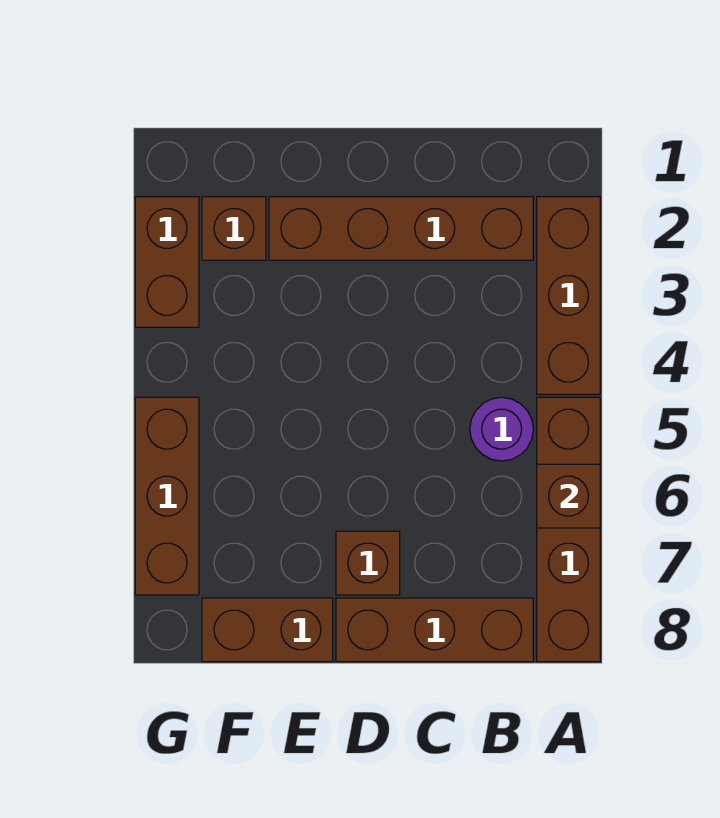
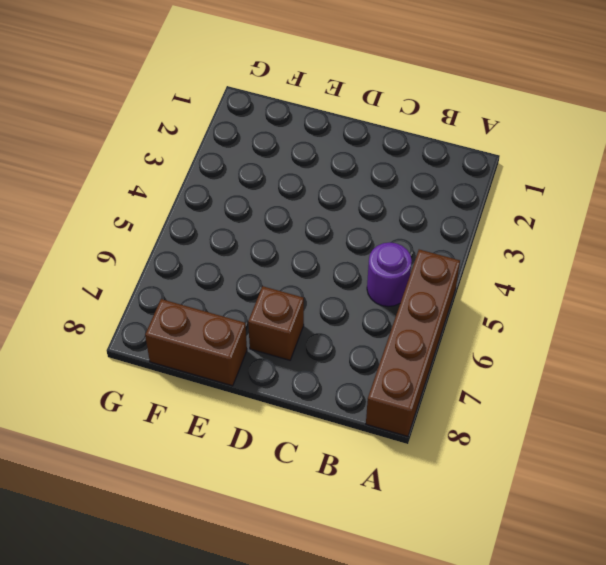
none -> brown brick A2:A4 level 1
none -> brown brick B2:E2 level 1

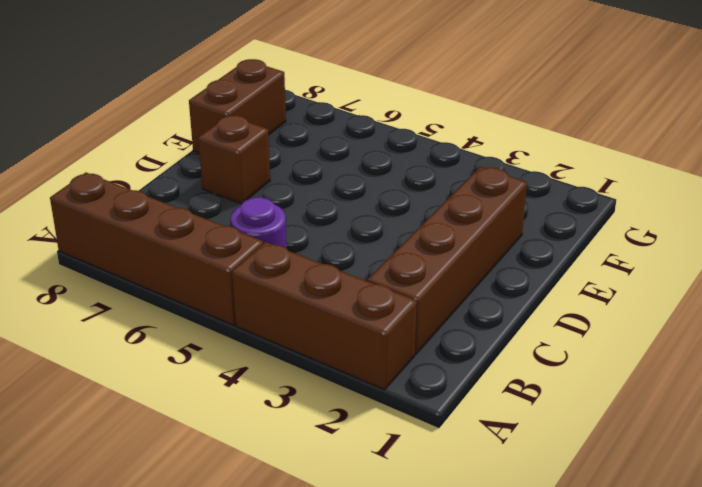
none -> brown brick B8:D8 level 1
none -> brown brick F2 level 1

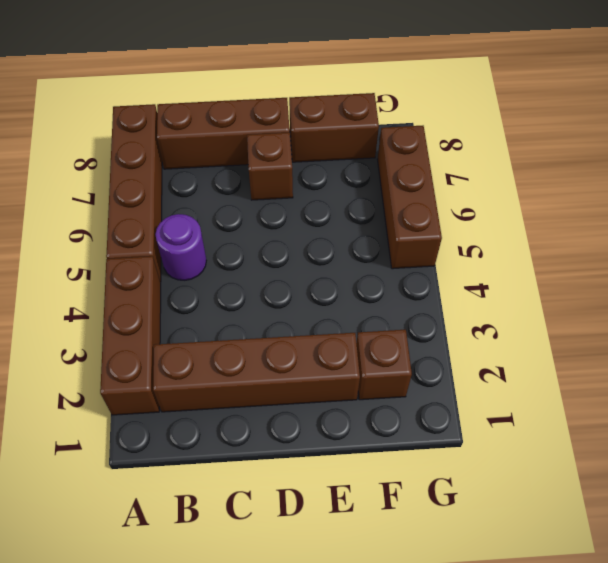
none -> brown brick G2:G3 level 1
none -> brown brick A6 level 2

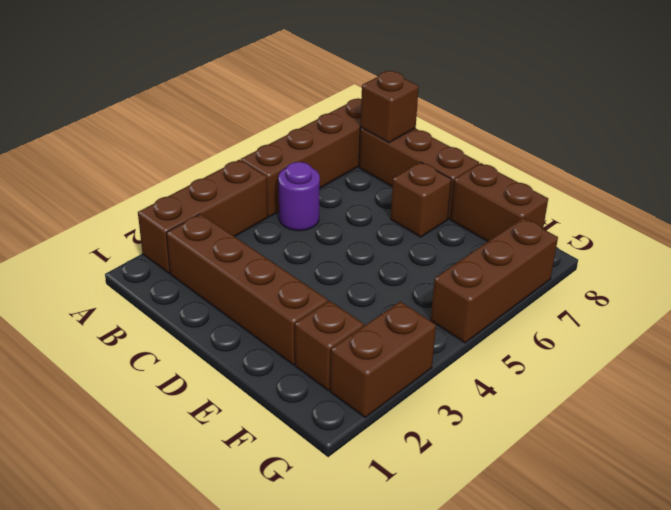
brown brick B8 level 2 -> brown brick A6 level 2

